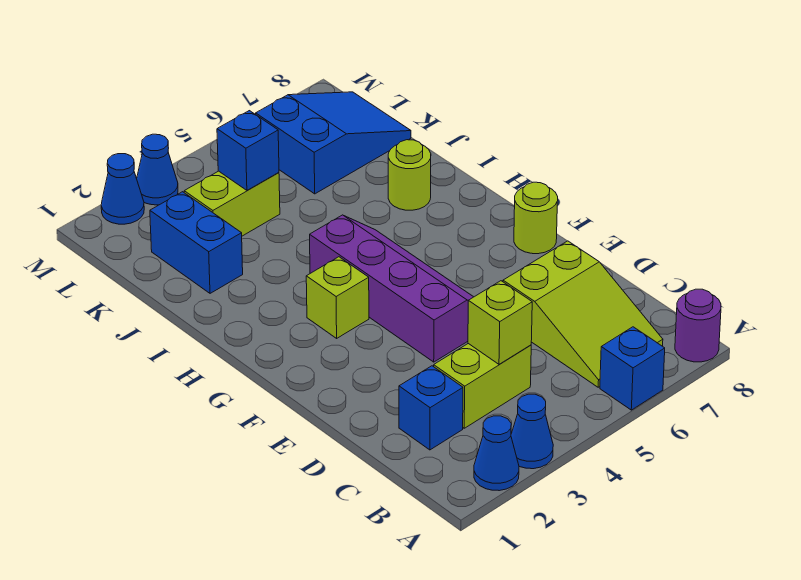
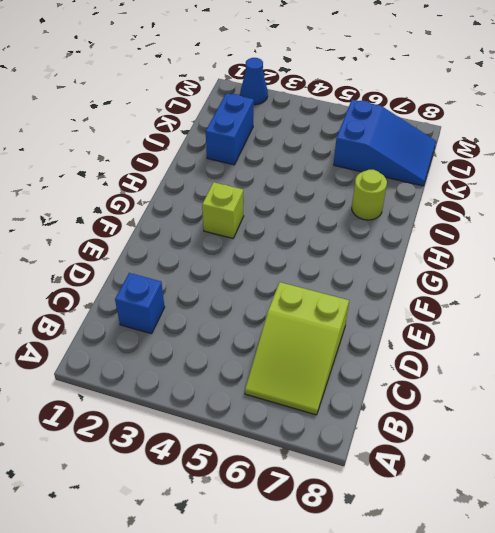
none -> blue cone A2 level 1
none -> blue cone A3 level 1
none -> blue brick A6 level 1

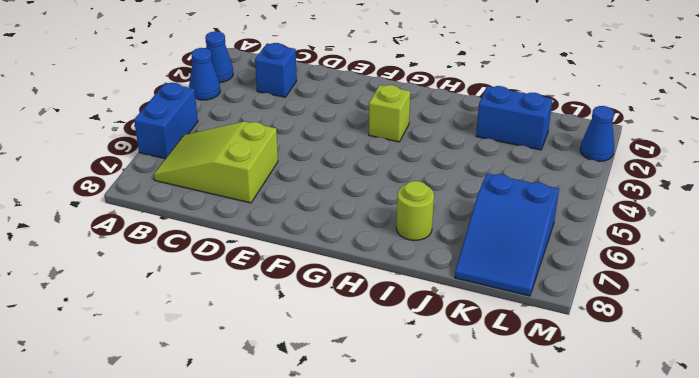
blue brick A5:A6 level 1 -> blue brick A6 level 1
none -> purple round brick A8 level 1
none -> lime brick C3:C4 level 1
none -> purple slope E4:H5 level 1 top 4

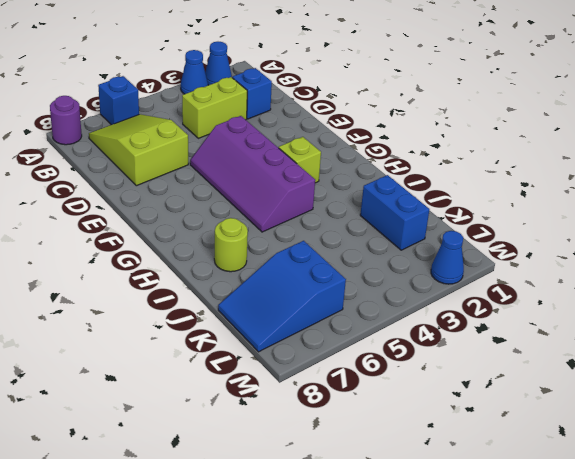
none -> lime round brick F8 level 1
none -> lime brick K3:K4 level 1
none -> blue cone M3 level 1

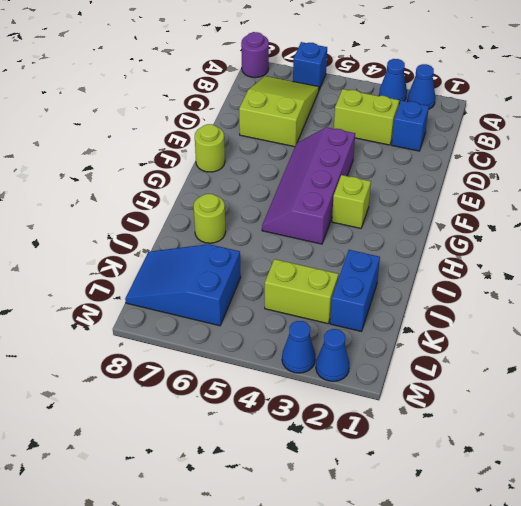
none -> lime brick C4 level 2
none -> blue brick K4 level 2

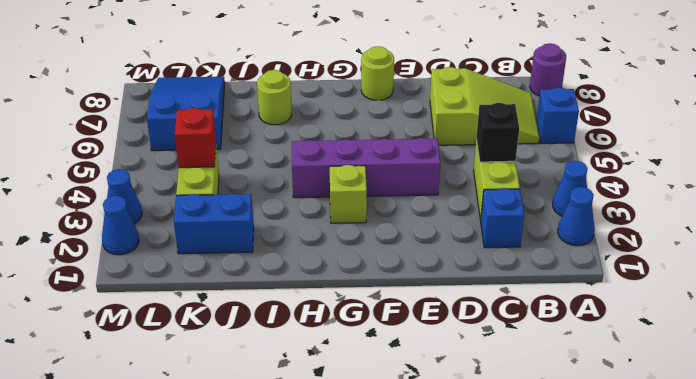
black brick C4 level 2 -> lime brick C4 level 2
red brick K4 level 2 -> blue brick K4 level 2

